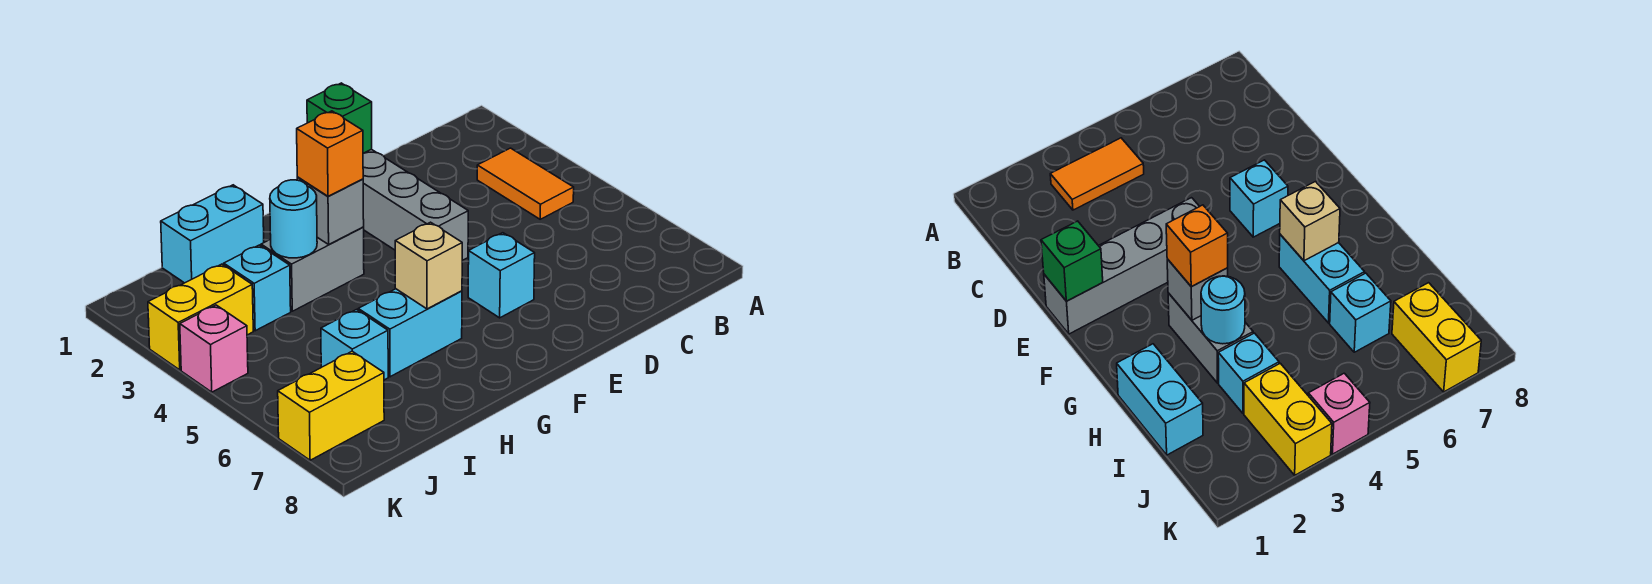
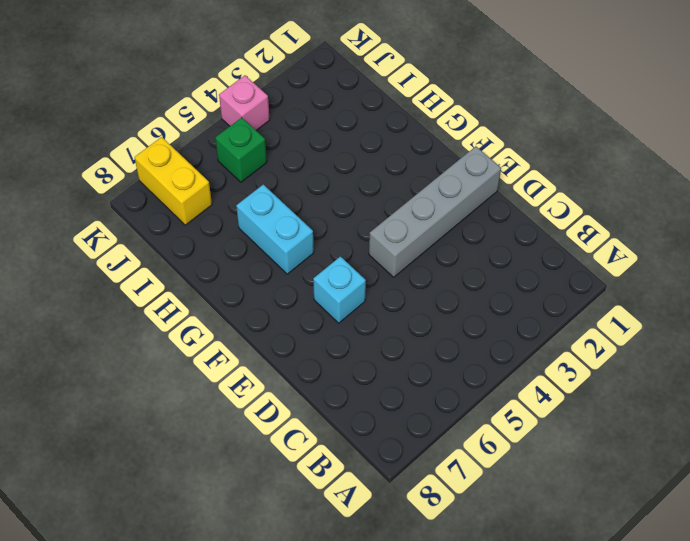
green brick J5 level 1 -> green brick E1 level 2
none -> orange tile B3:B4 level 1
none -> grey brick G3:H3 level 1
none -> cyan brick H1:I1 level 1

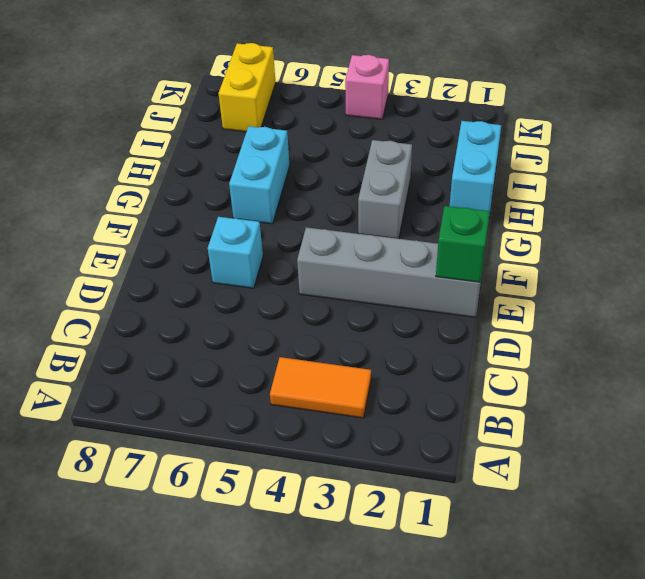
none -> cyan brick I3 level 1
none -> cyan brick I6 level 1
none -> yellow brick J3:K3 level 1

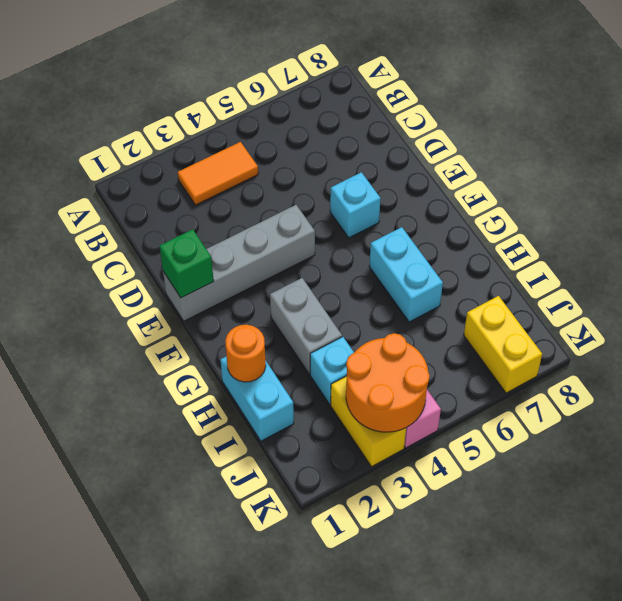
orange round brick H1 level 2 -> none
orange round brick J3:K4 level 2 -> none
none -> cyan brick I6 level 1
none -> grey brick G3 level 2
none -> tan brick G6 level 2

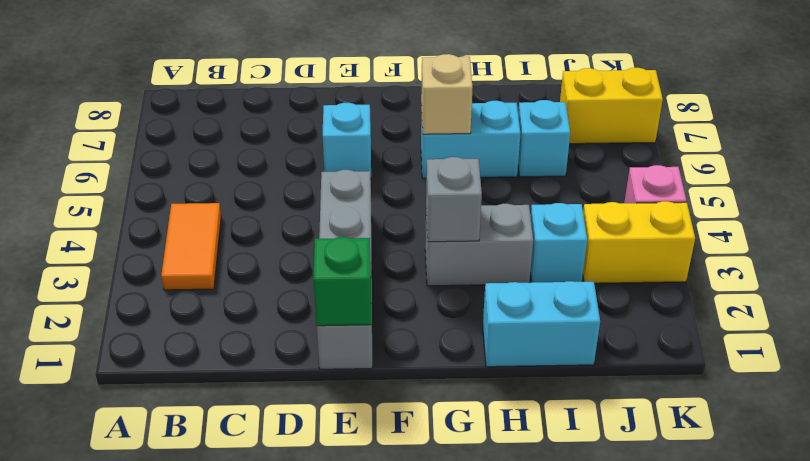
none -> cyan round brick H3 level 2
none -> orange brick G3 level 3

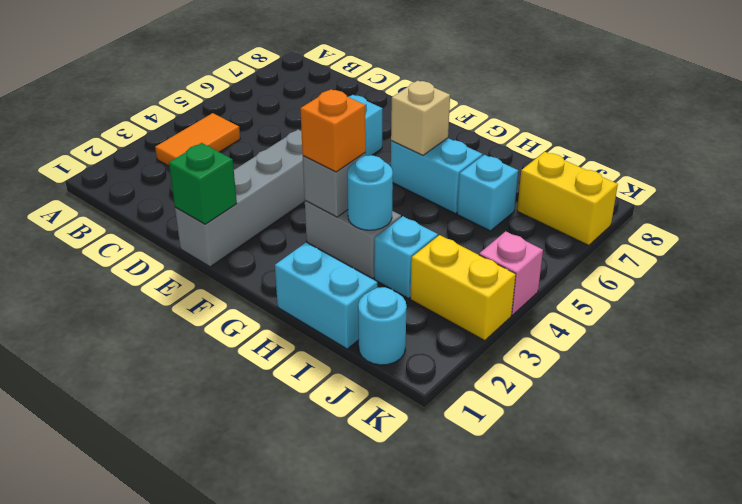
cyan round brick J1 level 1 -> none

